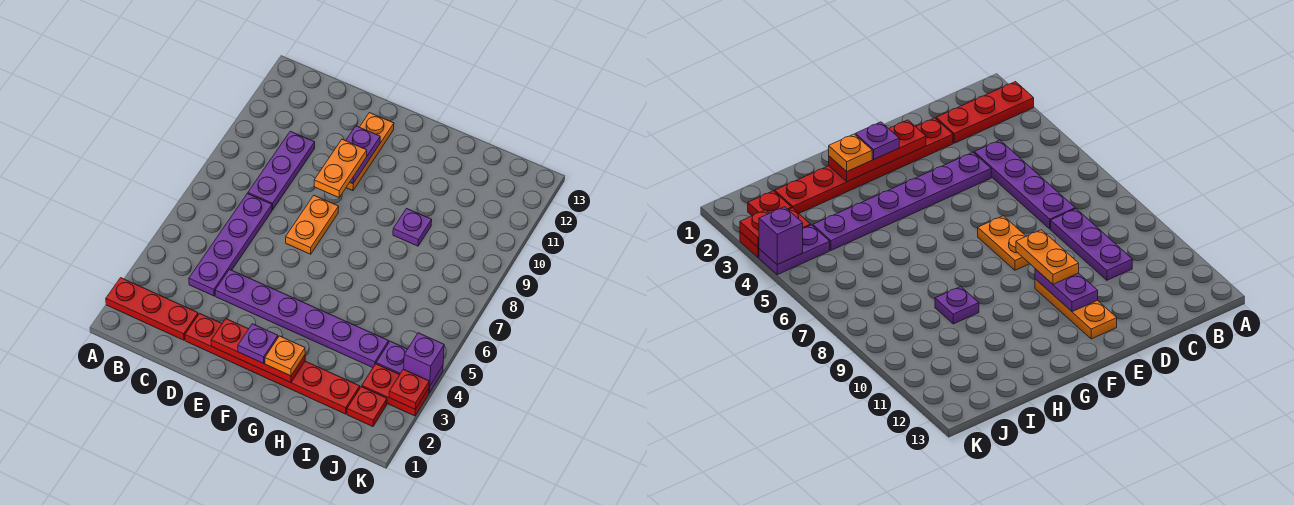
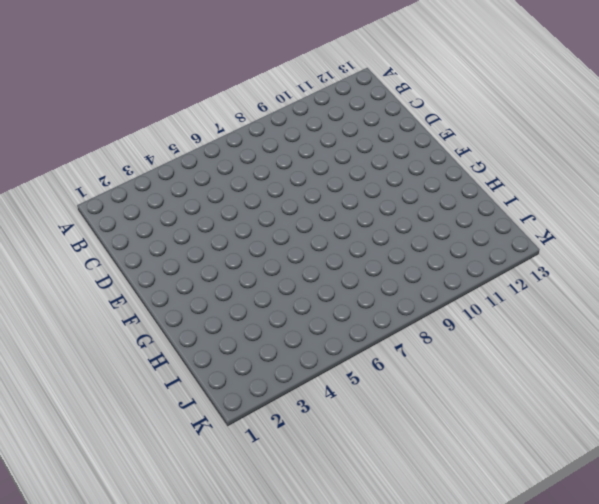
none -> red plate A2:C2 level 1
none -> purple plate C4:C7 level 1
none -> purple plate C8:C10 level 1

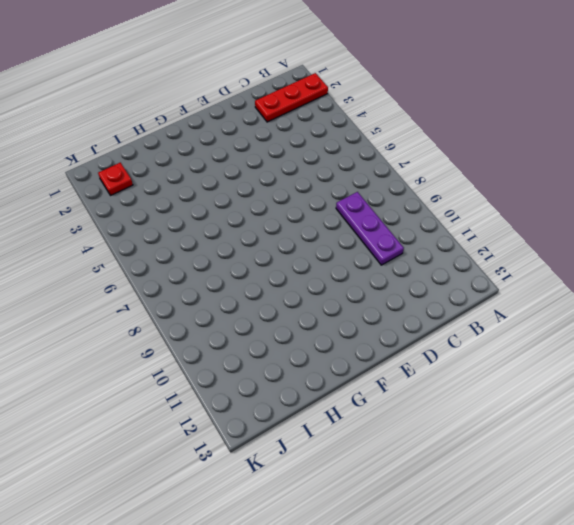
none -> purple plate C4:C7 level 1
none -> red plate D2:I2 level 1
none -> purple plate D4:I4 level 1

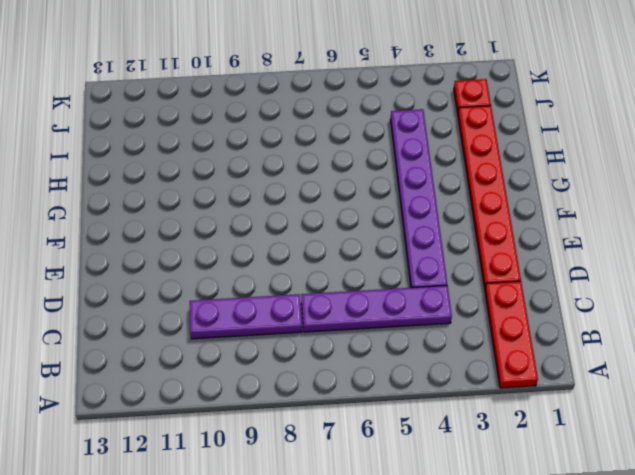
none -> orange plate E7:E8 level 1
none -> orange plate E10:E12 level 1
none -> purple plate H9 level 1

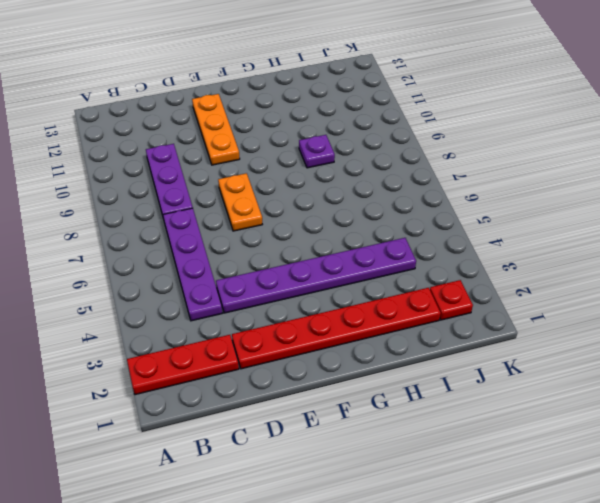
none -> red plate J3:K3 level 1
none -> purple plate J4:K4 level 1
none -> red plate E2:G2 level 2

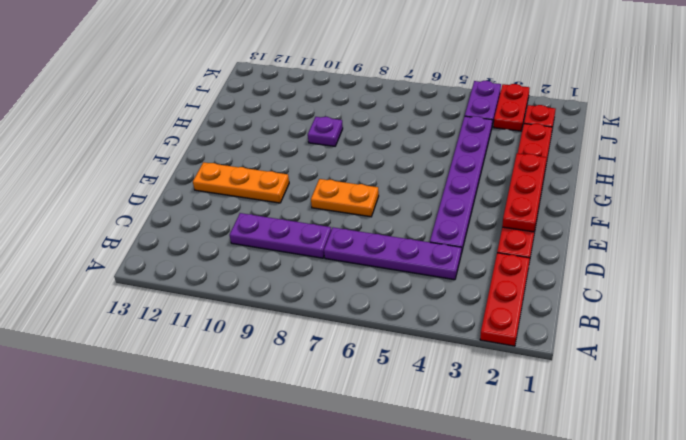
none -> purple plate E10:E11 level 2
none -> red plate K3 level 2
none -> purple brick K4 level 2

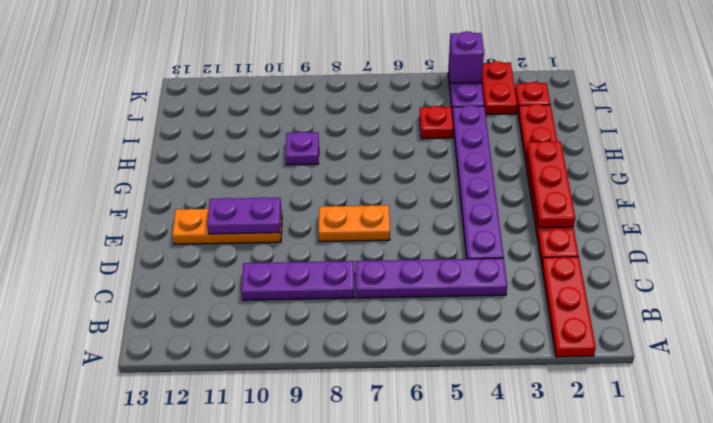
red plate I5 level 1 -> red plate K3 level 2
none -> orange plate E9:E10 level 3
none -> purple plate F2 level 3
none -> orange plate G2 level 3

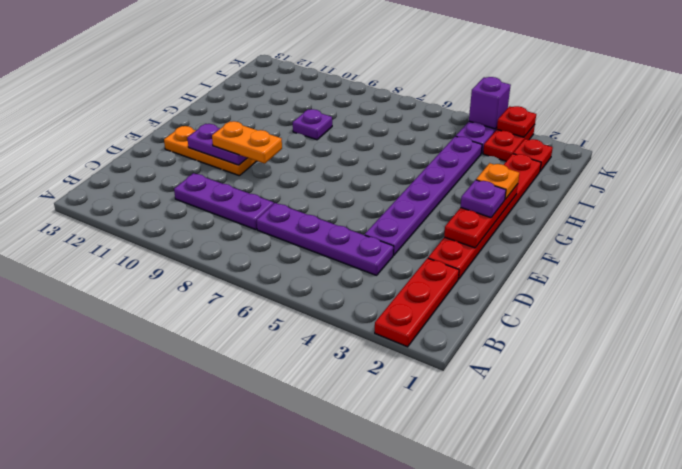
none -> orange plate E7:E8 level 1

